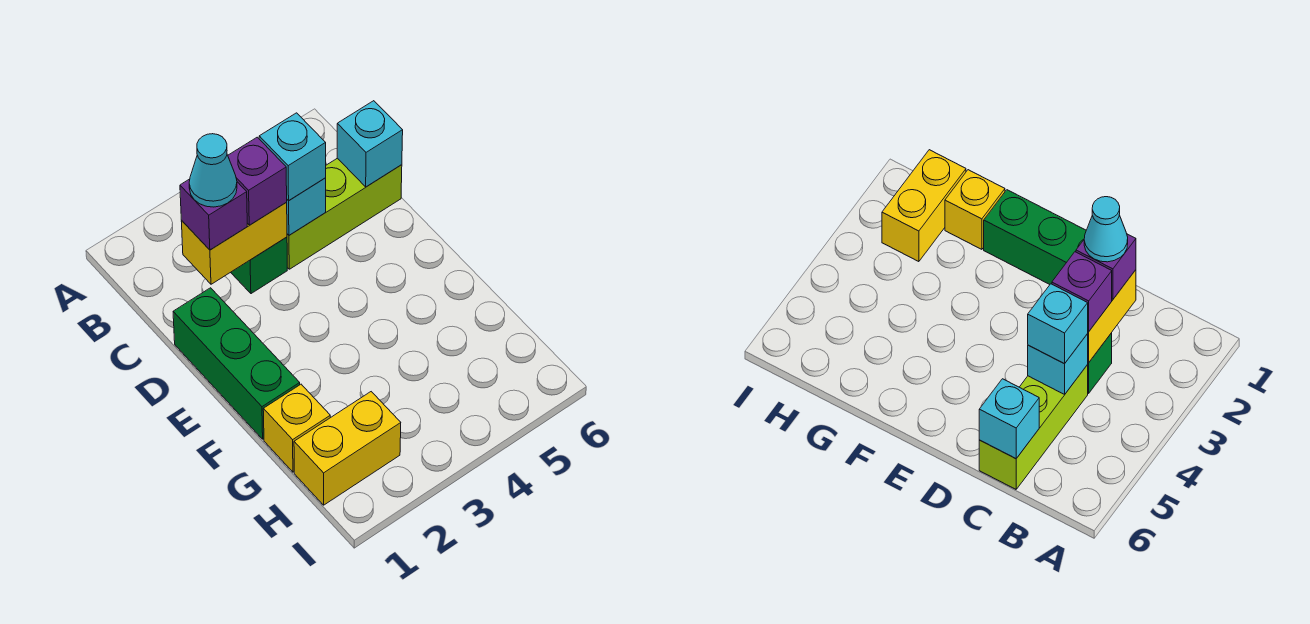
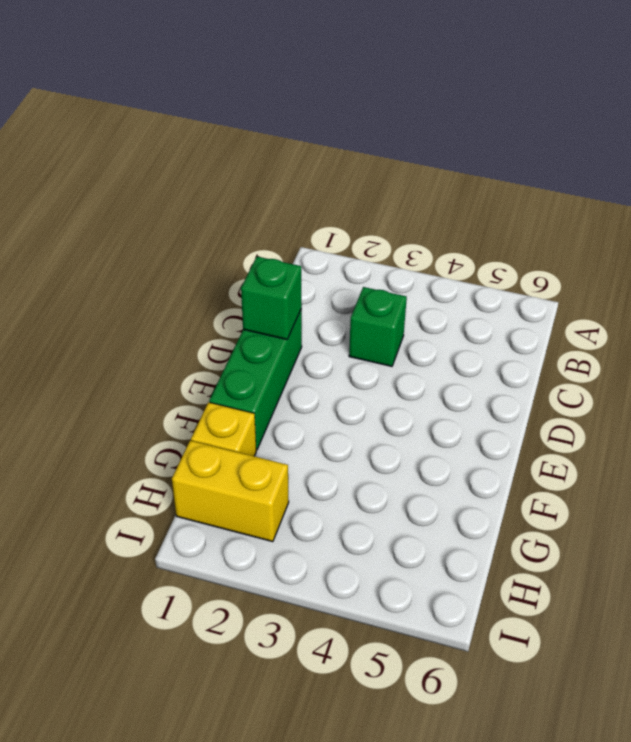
green brick D1 level 2 -> none
none -> lime brick C4:C6 level 1
none -> yellow brick C2:C3 level 2
none -> cyan brick C4 level 2

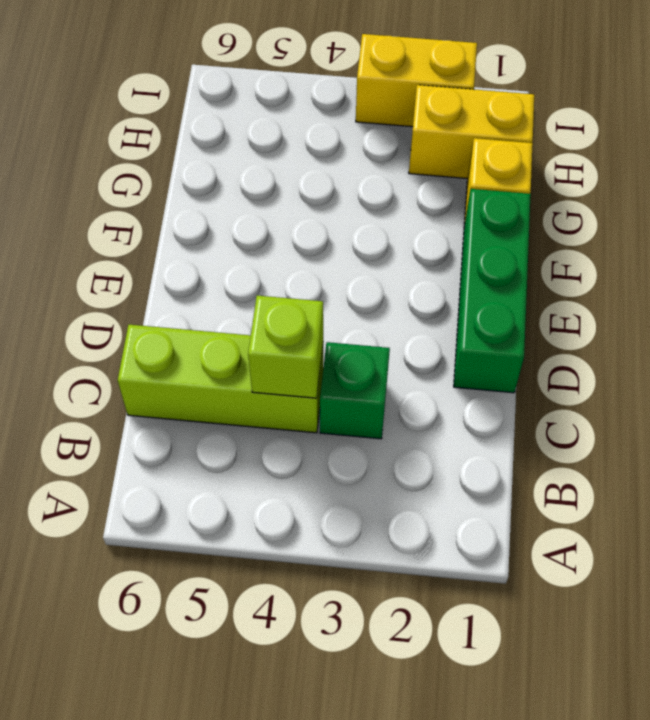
lime brick C4 level 2 -> cyan brick C4 level 2
yellow brick I2:I3 level 1 -> yellow brick C2:C3 level 2
none -> cyan brick C6 level 2
none -> purple brick C2 level 3
none -> purple brick C3 level 3

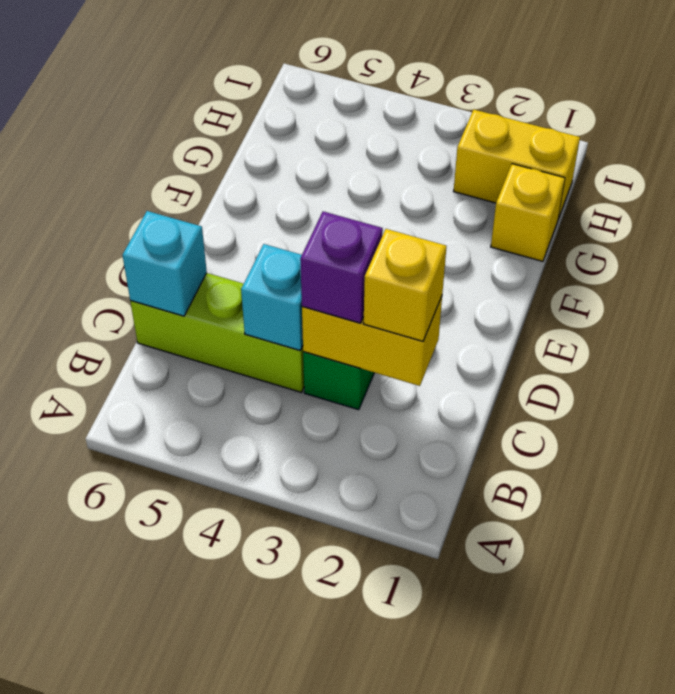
yellow brick C2 level 3 -> purple brick C2 level 3
none -> green brick D1:F1 level 1
none -> cyan brick C4 level 3
none -> cyan cone C2 level 4

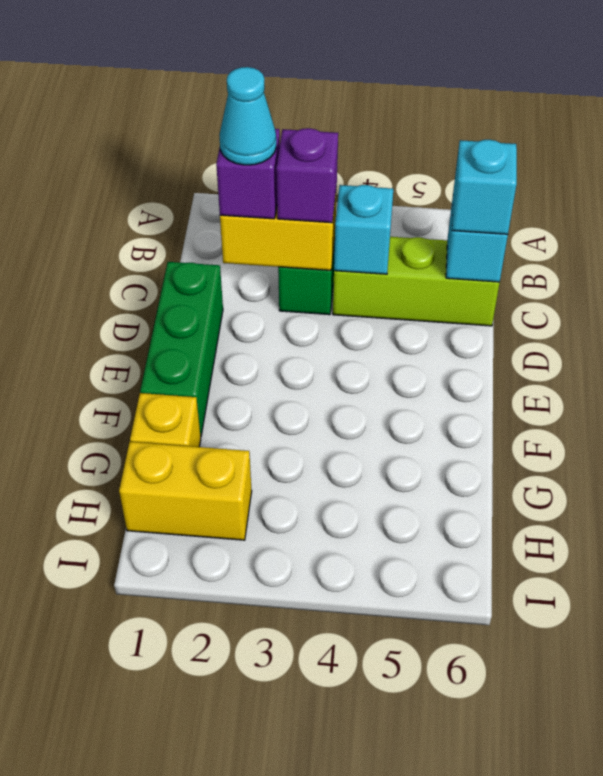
cyan brick C6 level 3 -> cyan brick C4 level 3

